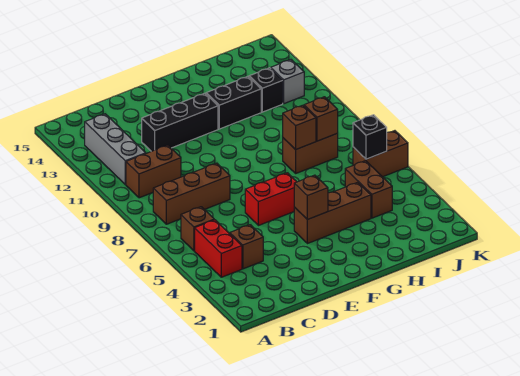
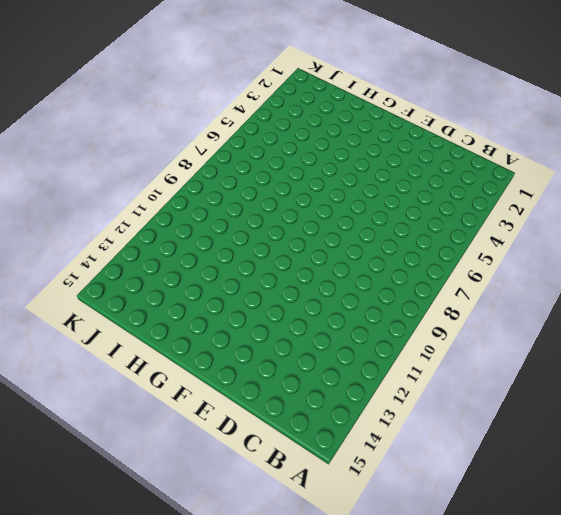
none -> red brick B4:B5 level 1
none -> brown brick B6 level 1
none -> brown brick B8:D8 level 1

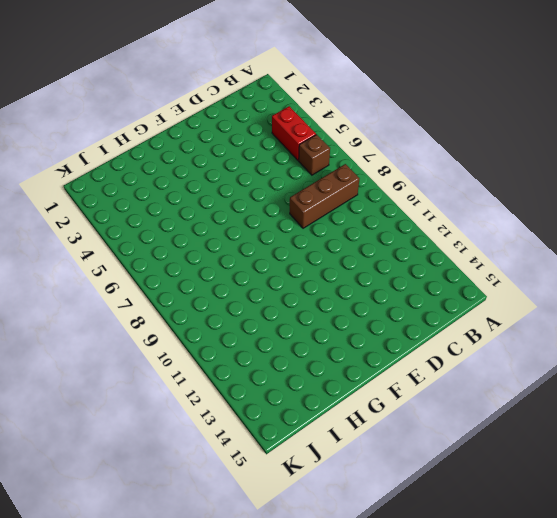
none -> brown brick B10:C10 level 1
none -> grey brick B11:B13 level 1
none -> brown brick C4 level 1

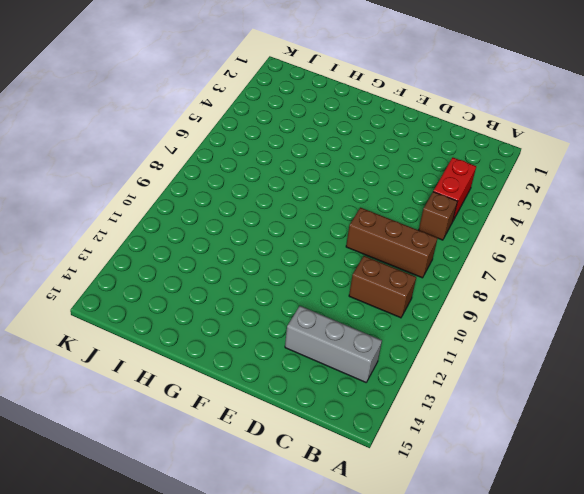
grey brick B13:D13 level 1 -> grey brick B11:B13 level 1
none -> brown brick C4 level 1
none -> black brick D12:F12 level 1
none -> red brick E6:F6 level 1

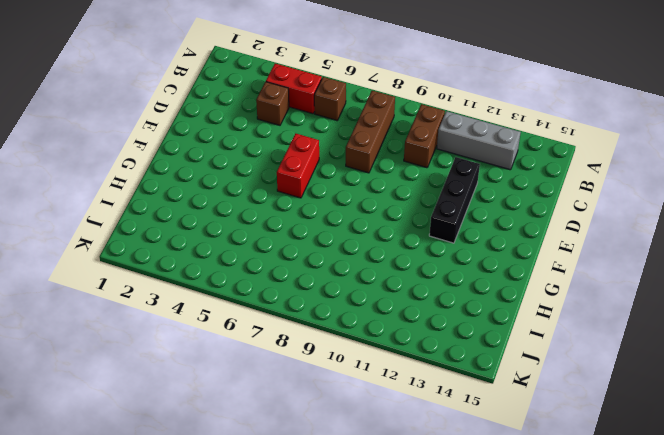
none -> brown brick F4:H4 level 1
none -> black brick G12:H12 level 1
none -> brown brick H8:I8 level 1

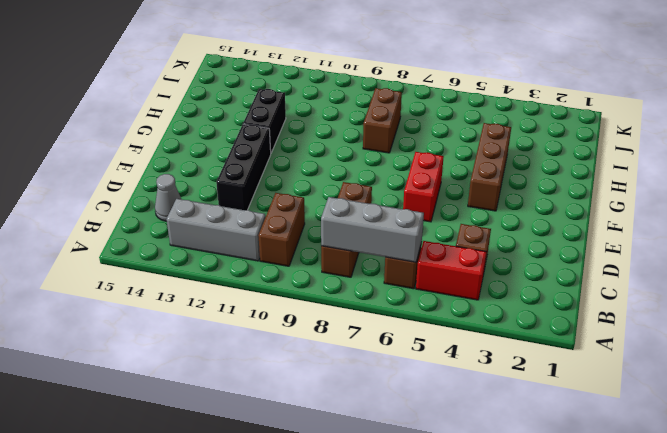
grey brick B6:B8 level 2 -> none
grey cone C14 level 1 -> none
none -> brown brick I4:I5 level 1
none -> black brick I12 level 1
none -> brown brick J6:K6 level 1

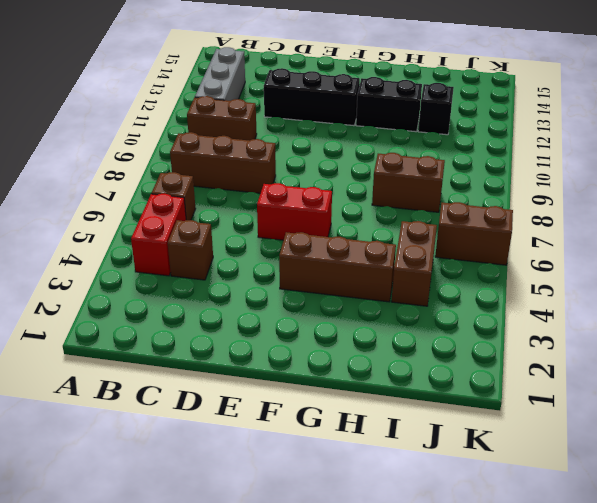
none -> grey brick J12 level 1
none -> brown brick F4 level 2
none -> brown brick H8 level 2

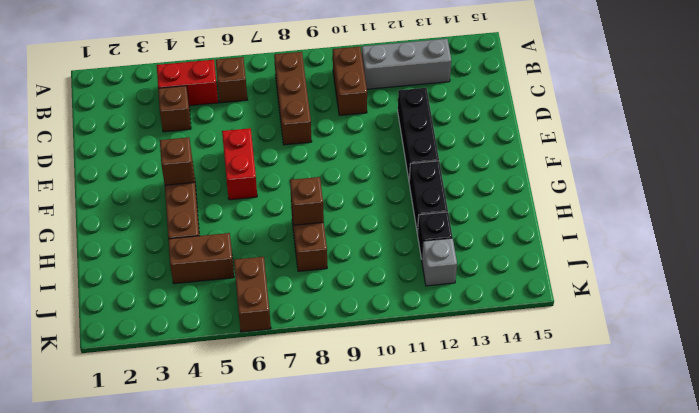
none -> brown brick I8 level 2
none -> black brick J6 level 2

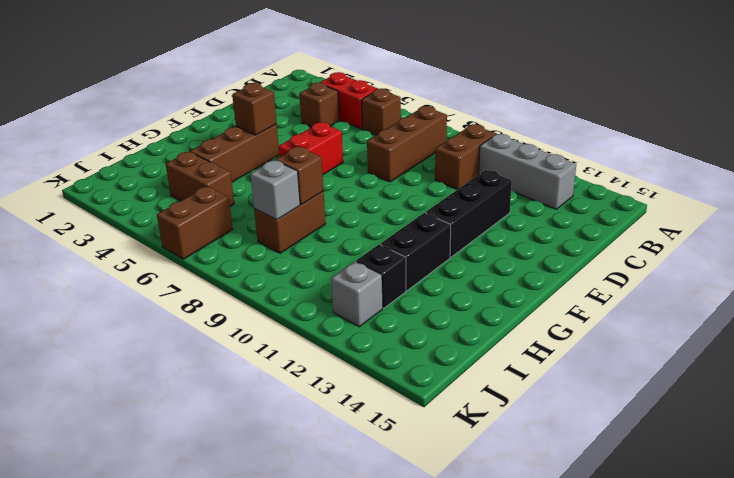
grey brick I8 level 2 -> brown brick I8 level 2
none -> black brick J6 level 2

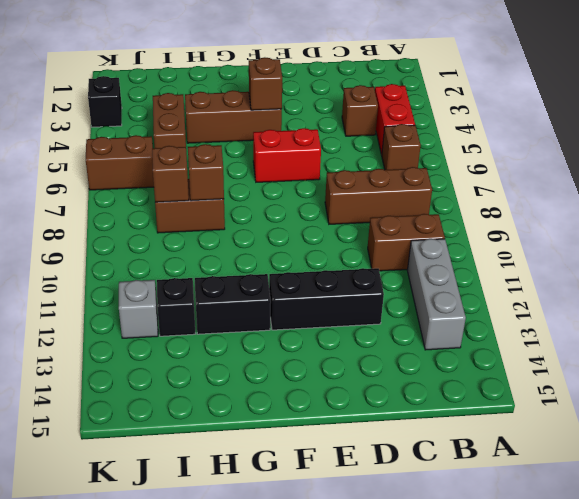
black brick K3 level 1 -> black brick J6 level 2

